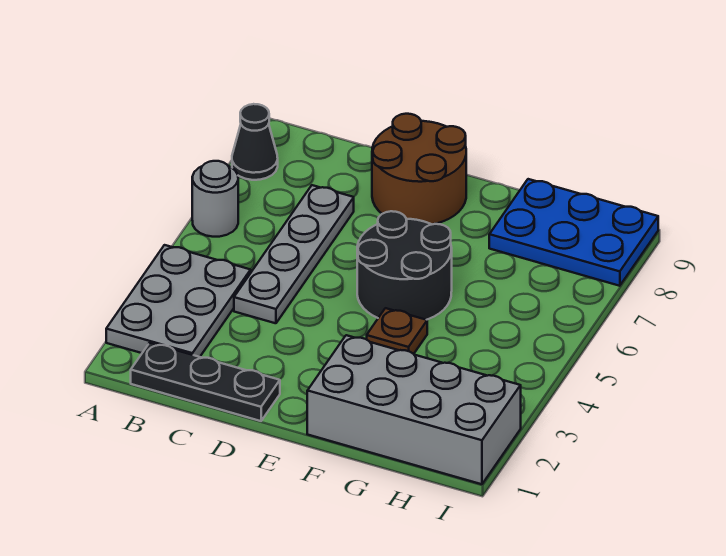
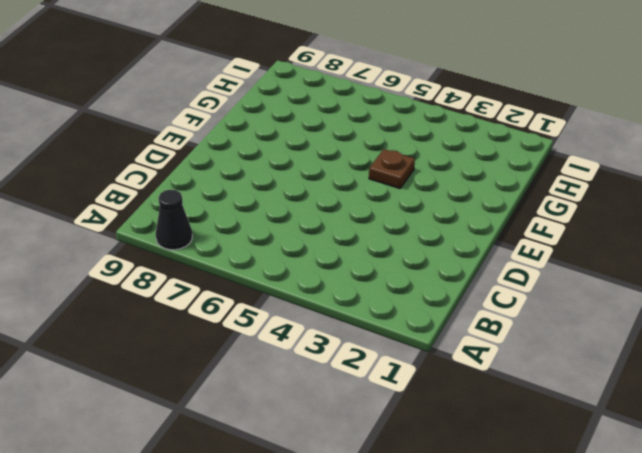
none -> grey plate A2:B4 level 1
none -> grey round brick A6 level 1

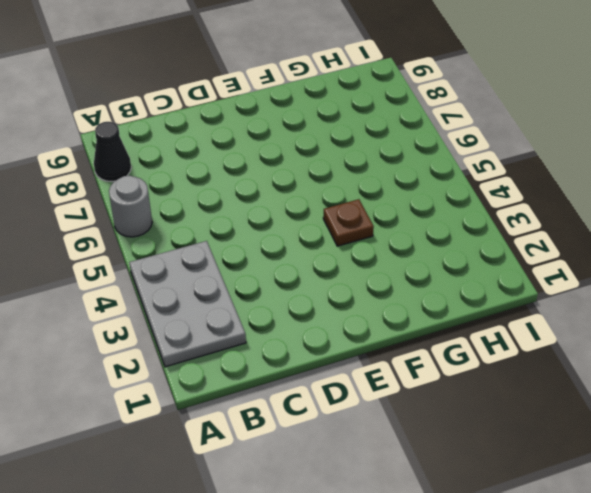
none -> black plate B1:D1 level 1
none -> grey plate C4:C7 level 1

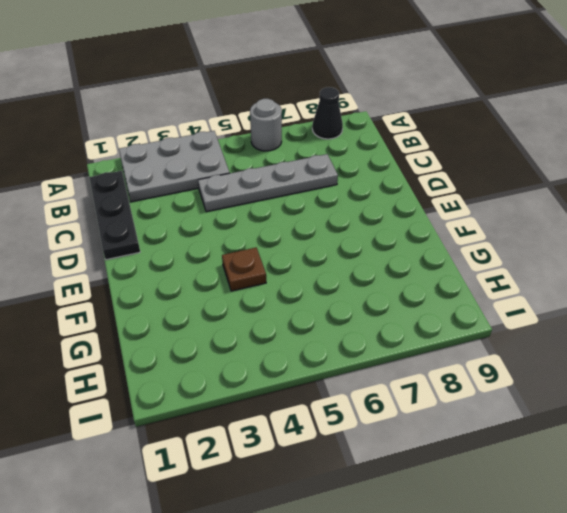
none -> brown round brick D8:E9 level 1
none -> black round brick E5:F6 level 1

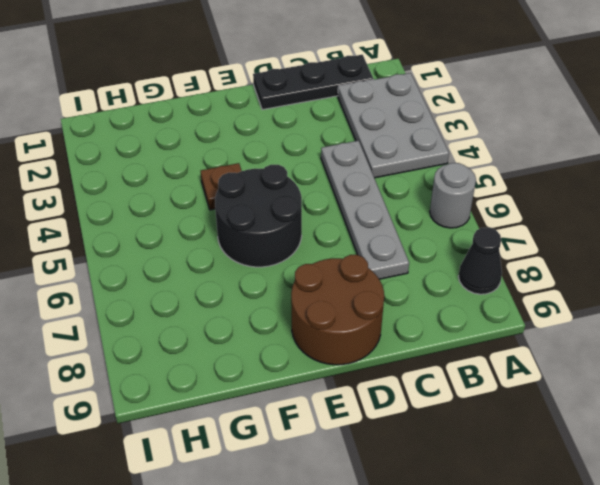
none -> grey brick F1:I2 level 1
none -> blue plate G8:I9 level 1

